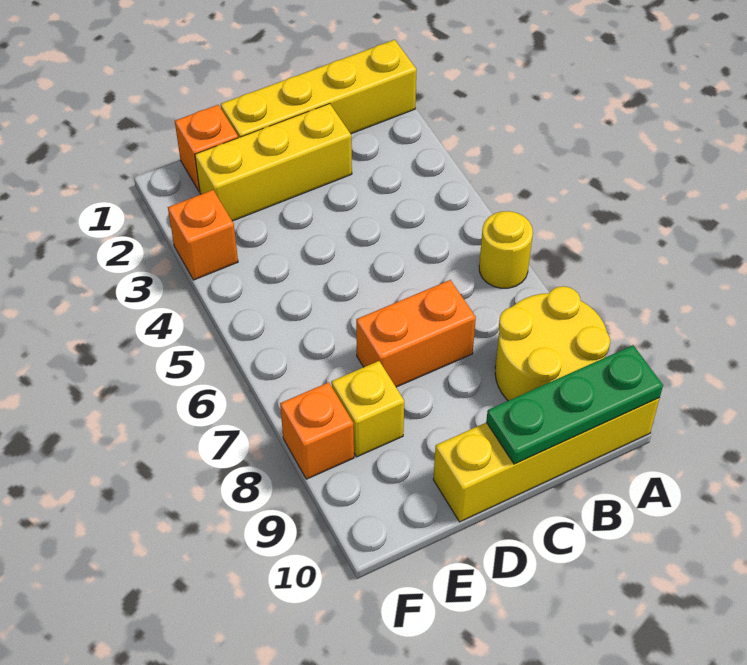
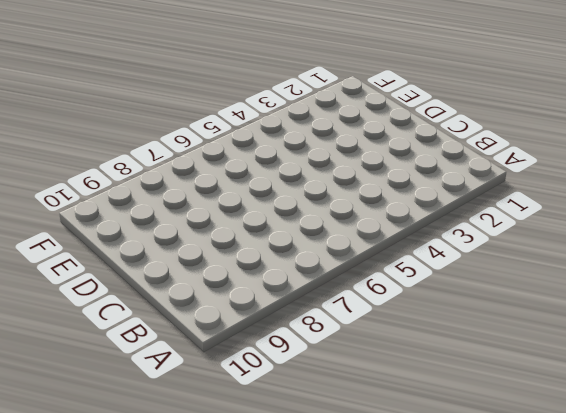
none -> yellow brick A1:D1 level 1
none -> yellow round brick A6 level 1

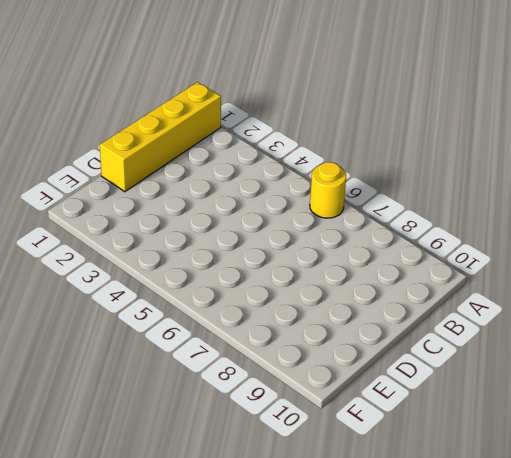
none -> yellow round brick A8:B9 level 1
none -> yellow brick A10:D10 level 1

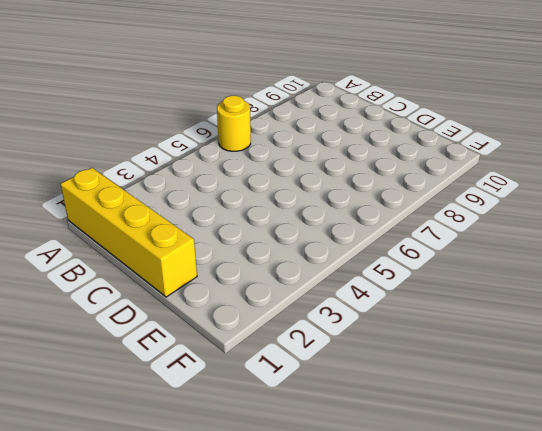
none -> yellow round brick A8:B9 level 1
none -> yellow brick A10:D10 level 1

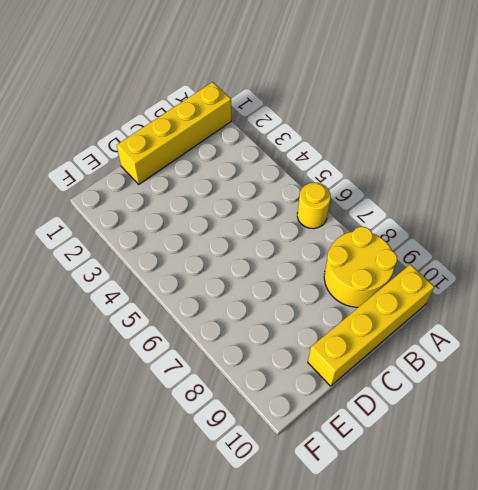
none -> yellow brick C2:E2 level 1
none -> orange brick C7:D7 level 1

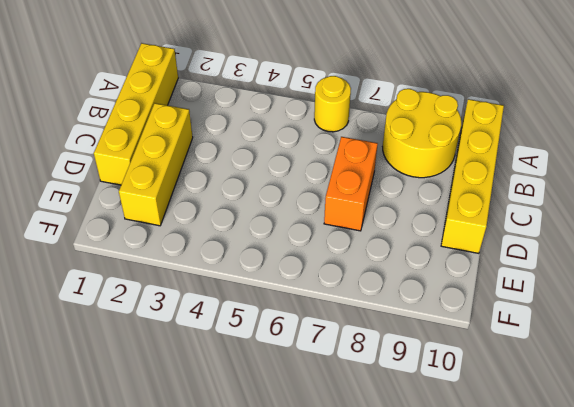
none -> orange brick E1 level 1
none -> yellow brick E8 level 1

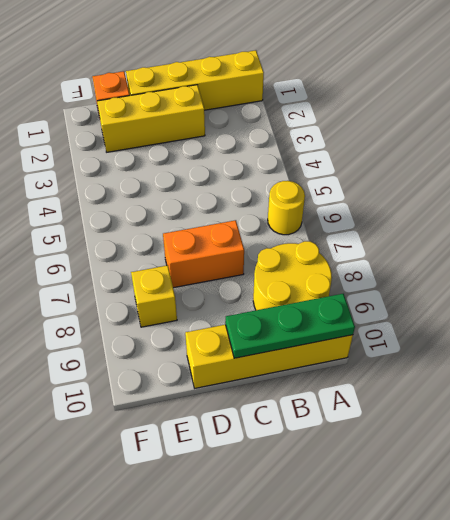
none -> orange brick F3 level 1
none -> orange brick F8 level 1

